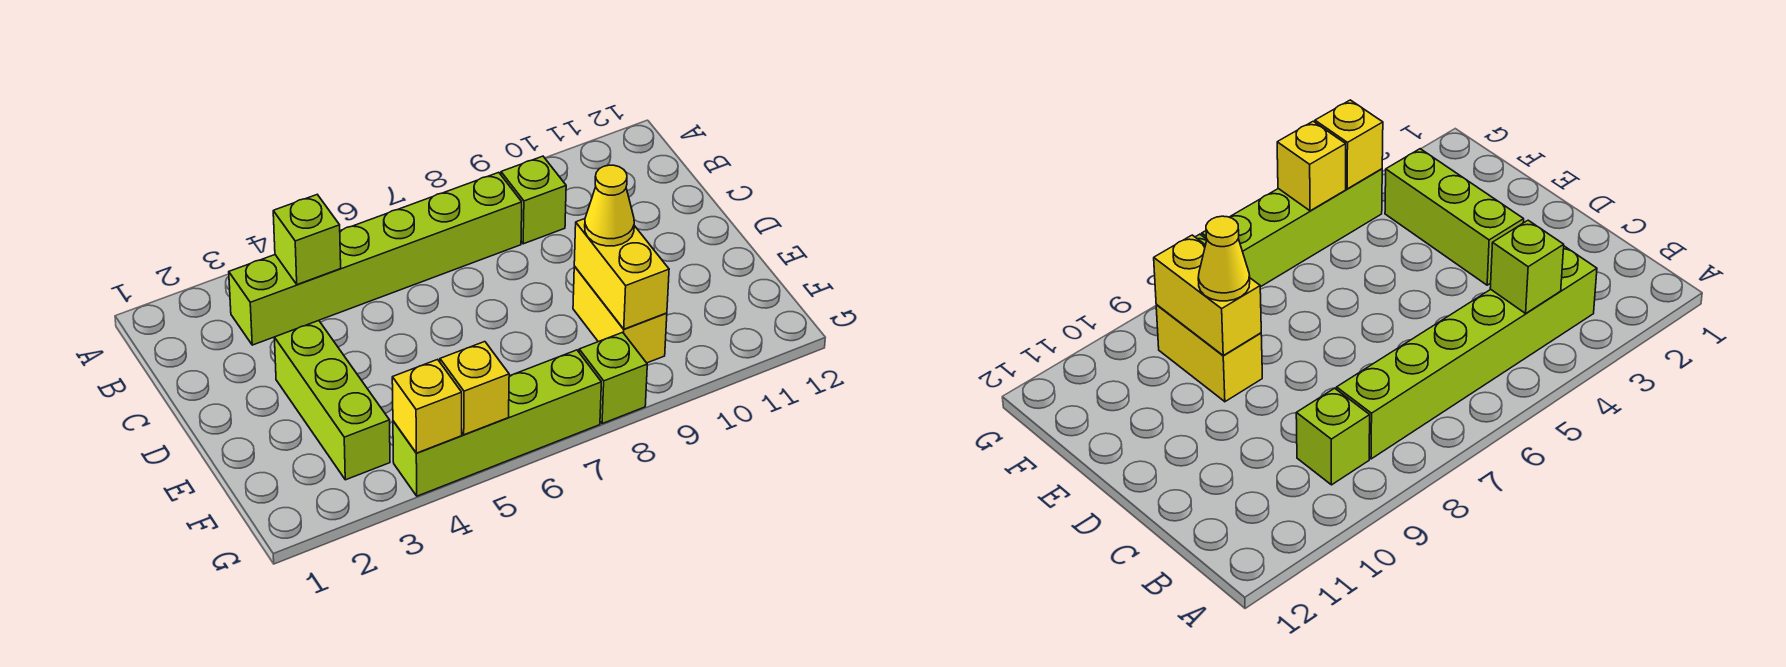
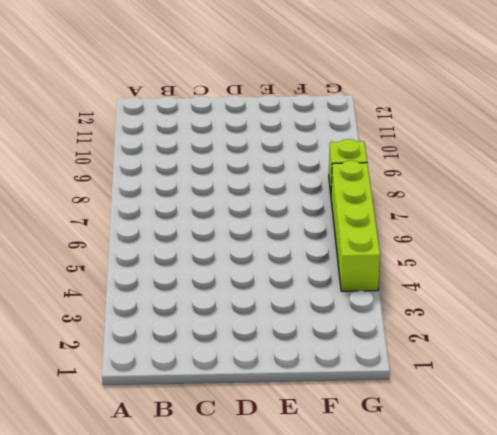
none -> lime brick B3:B8 level 1
none -> lime brick B9 level 1

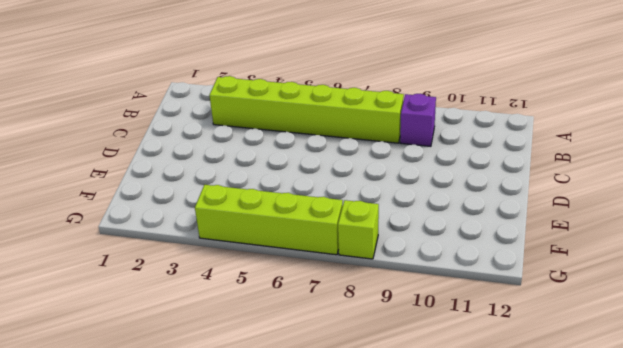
purple brick B9 level 1 -> lime brick B9 level 1
none -> lime brick D3:F3 level 1
none -> yellow brick E9:F9 level 1

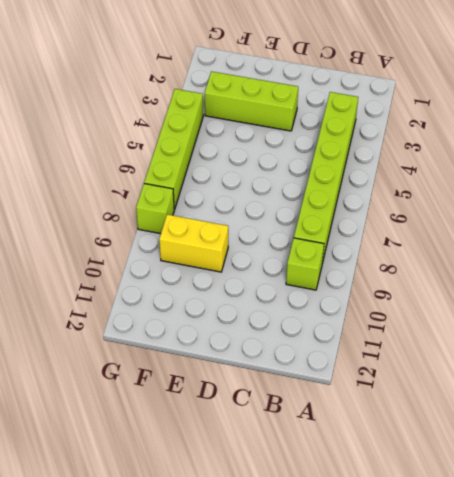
none -> lime brick B4 level 2
none -> yellow brick E9:F9 level 2

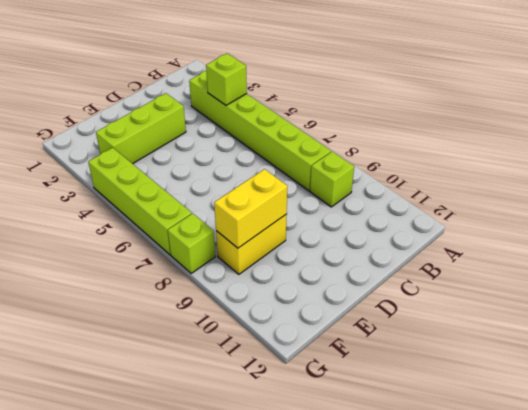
none -> yellow brick G4 level 2
none -> yellow brick G5 level 2

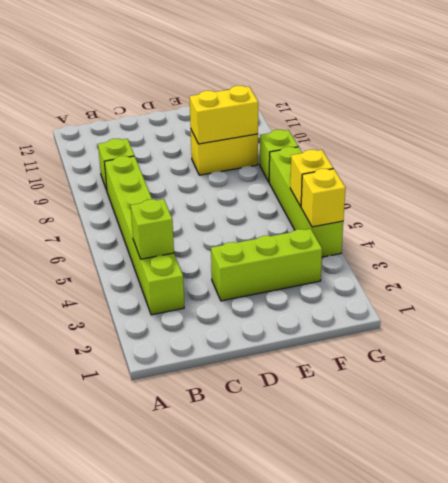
none -> yellow cone E9 level 3

